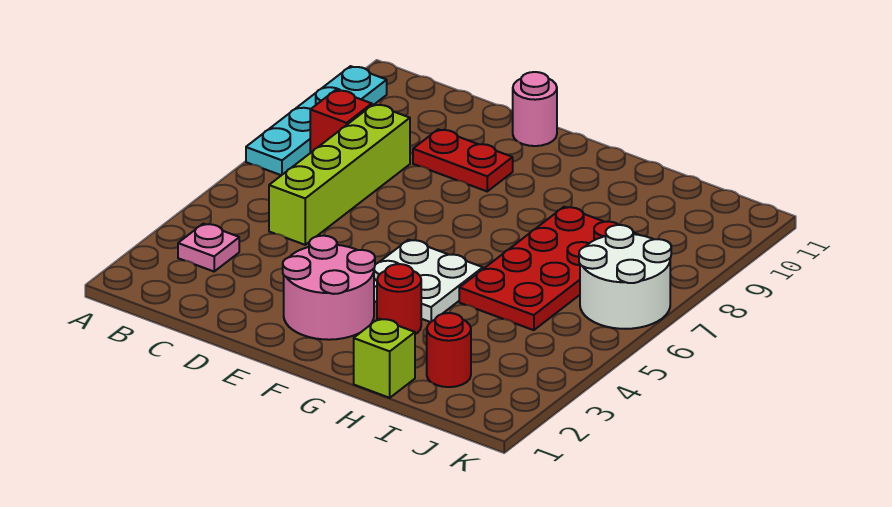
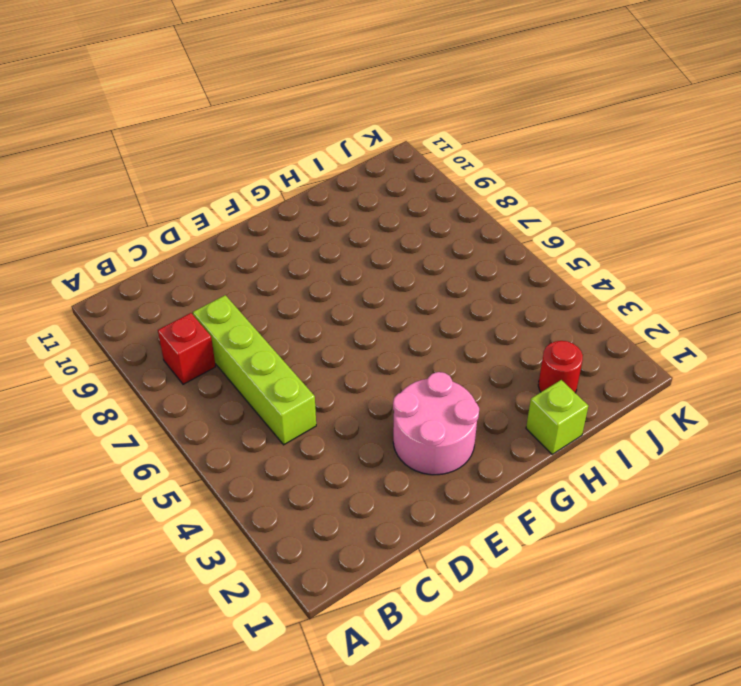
none -> cyan plate A7:A10 level 1
none -> pink plate B3 level 1
none -> red plate D9:E9 level 1

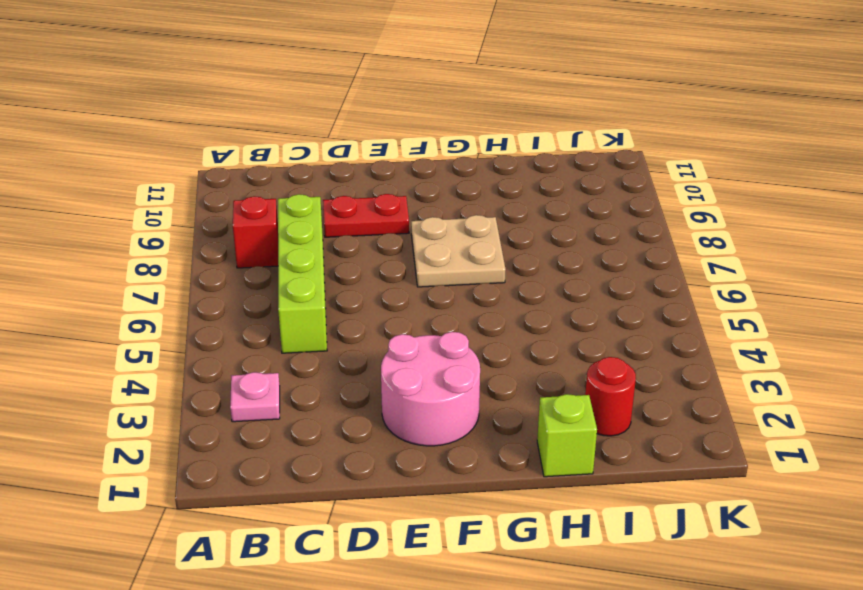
tan plate F7:G8 level 1 -> none
none -> cyan plate A7:A10 level 1
none -> pink round brick E11 level 1
none -> white plate F4:G5 level 1

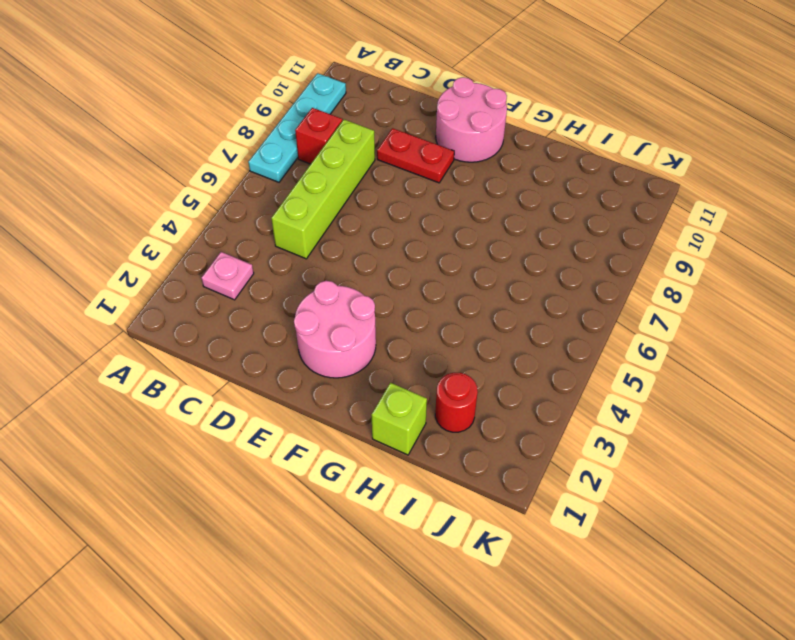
pink round brick E10:F11 level 1 -> pink round brick E11 level 1
none -> white plate F4:G5 level 1
none -> red round brick G3 level 1
none -> red plate H5:I8 level 1

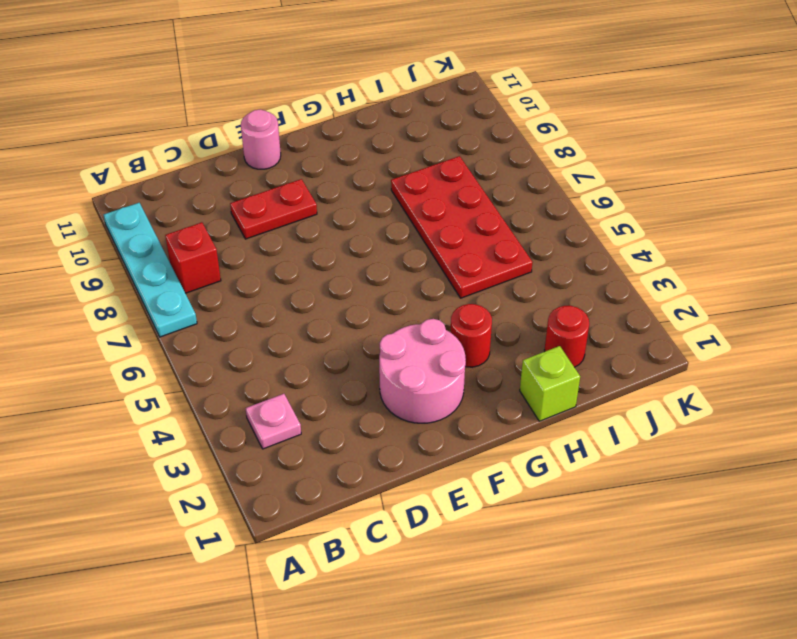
none -> lime brick C5:C8 level 1
none -> white plate F4:G5 level 1
none -> white round brick J6:K7 level 1

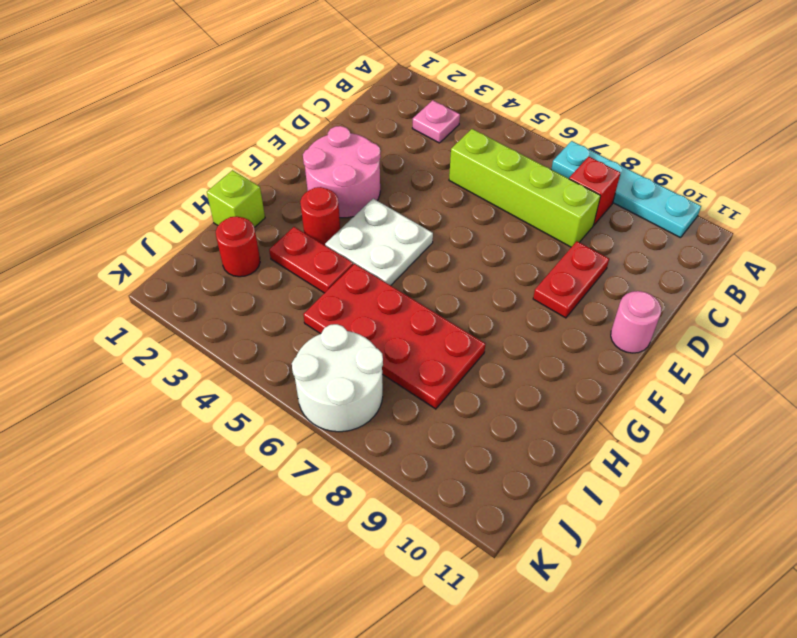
red plate H3:H4 level 1 -> none

